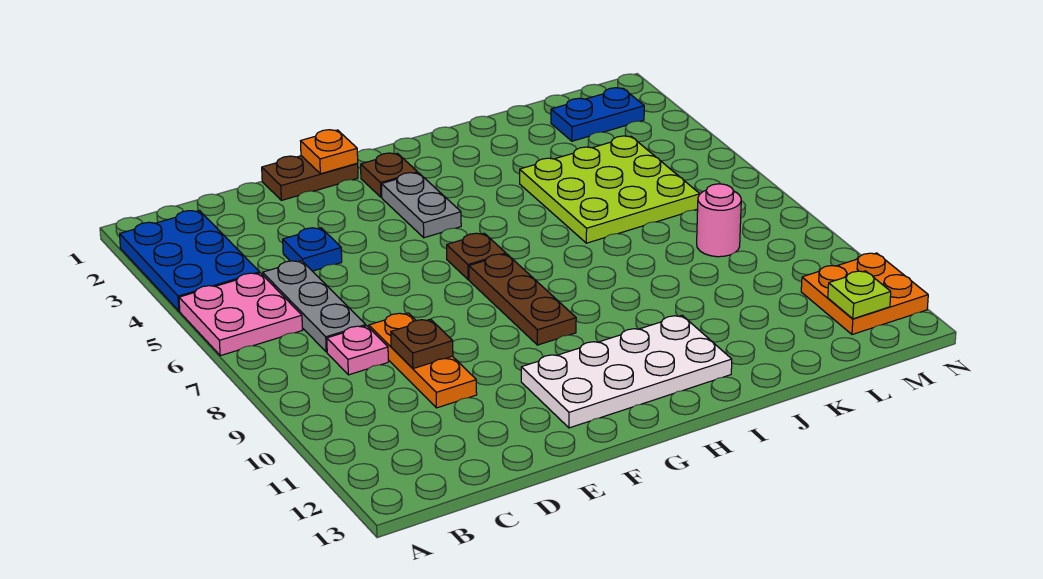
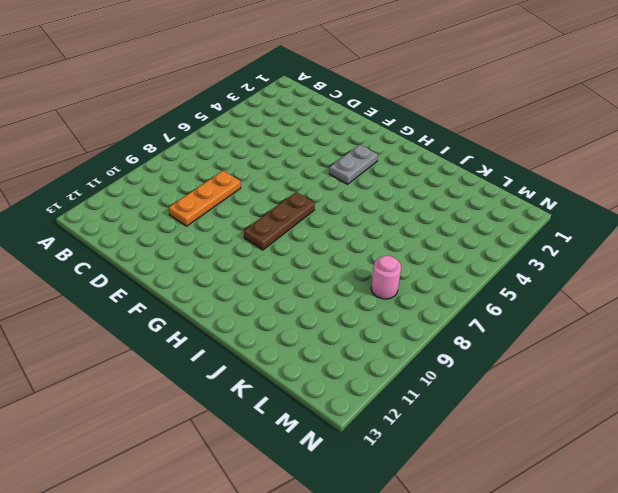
none -> blue plate A2:B4 level 1
none -> pink plate A5:B6 level 1
none -> grey plate C5:C7 level 1

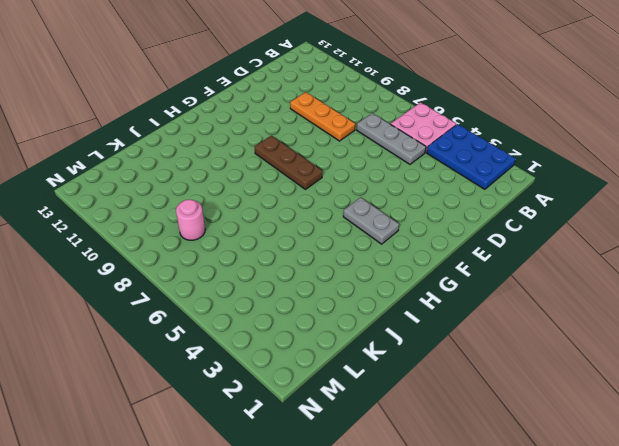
none -> pink plate C8 level 1
none -> blue plate D4 level 1
none -> brown plate E1:F1 level 1

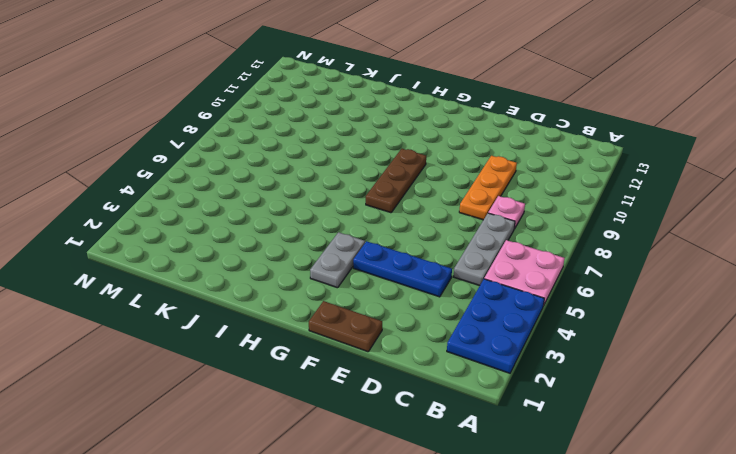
blue plate D4:F4 level 1 -> blue plate D4 level 1
none -> white plate F11:I12 level 1
none -> brown plate G2 level 1
none -> brown plate G6 level 1

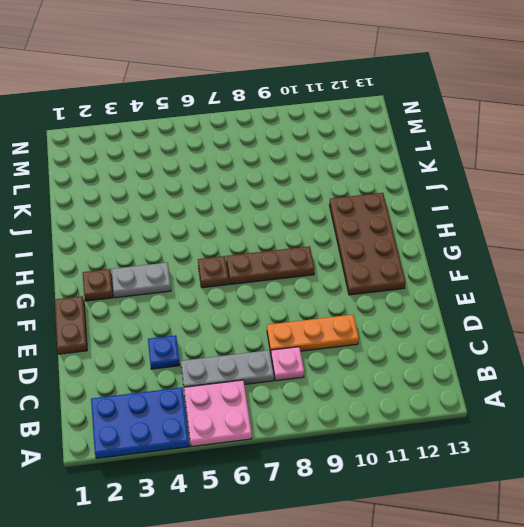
brown plate F11:I12 level 1 -> white plate F11:I12 level 1
none -> lime plate J4:L6 level 1
none -> blue plate L2:M2 level 1
none -> pink round brick L8 level 1

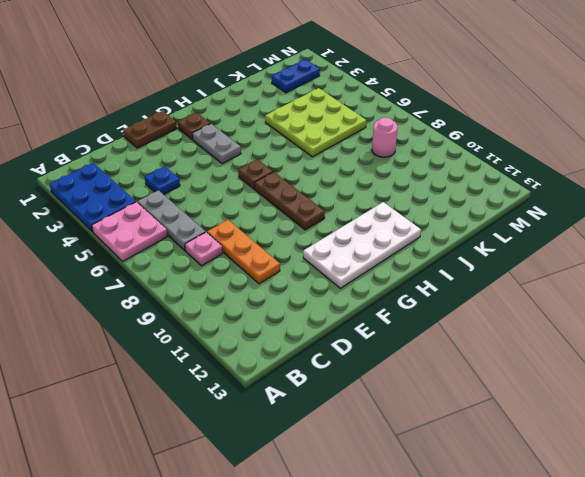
none -> orange plate M11:N12 level 1
none -> brown plate D9 level 2
none -> orange plate F1 level 2

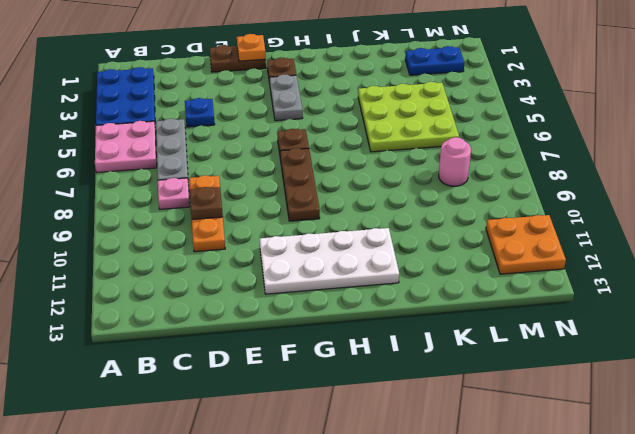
none -> lime plate M12 level 2

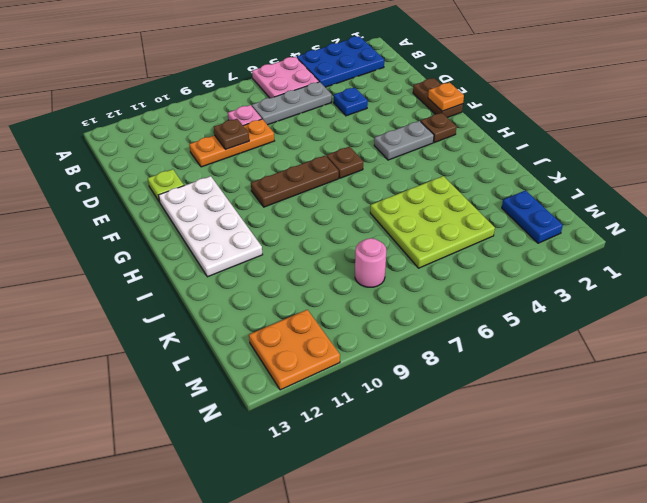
lime plate E12 level 1 -> lime plate M12 level 2

